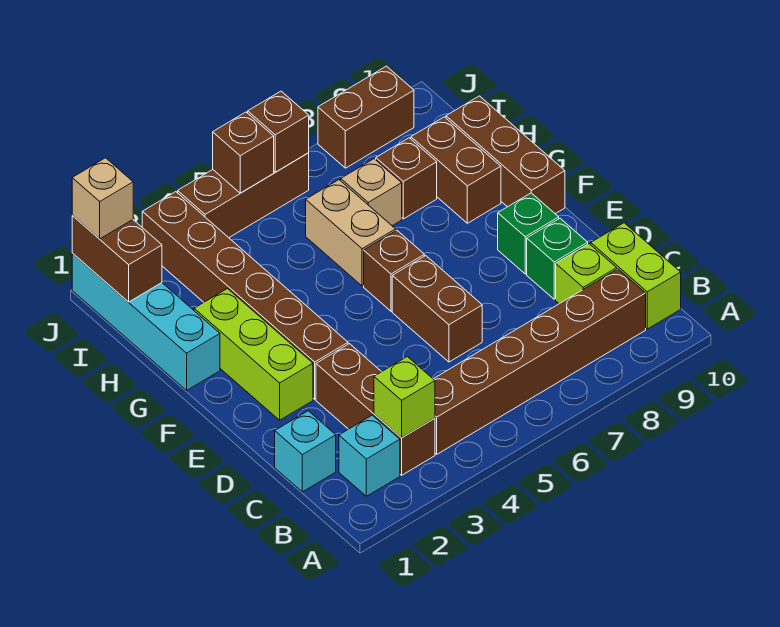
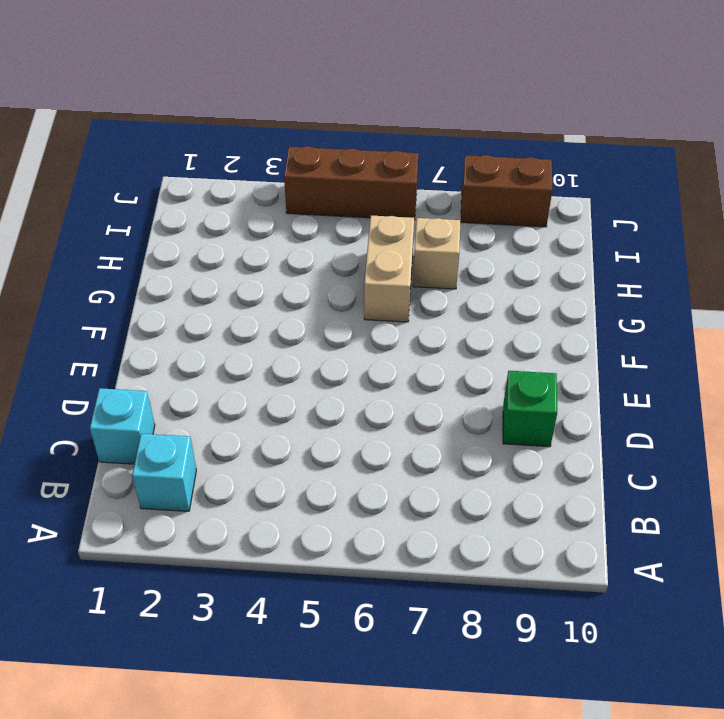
none -> brown brick B3:D3 level 1
none -> brown brick B4:B9 level 1
none -> lime brick B10:C10 level 1

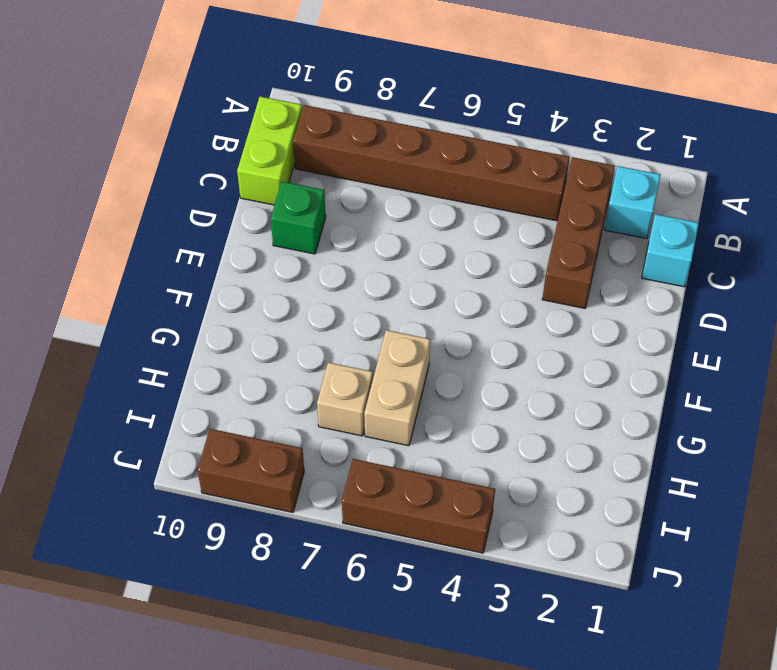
none -> lime brick C9 level 1
none -> brown brick D6:E6 level 1
none -> lime brick E2:G2 level 1

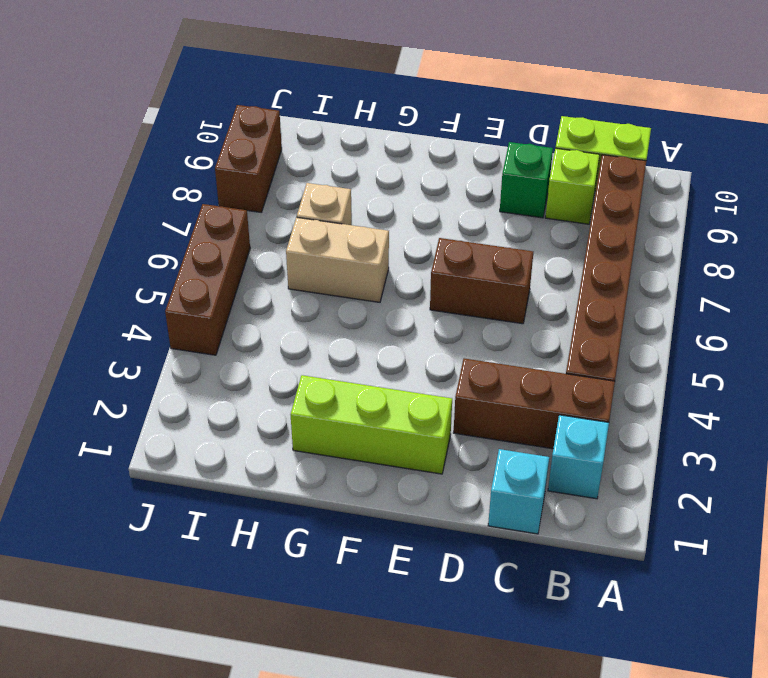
none -> brown brick E3:J3 level 1
none -> green brick E9 level 1
none -> brown brick F6 level 1

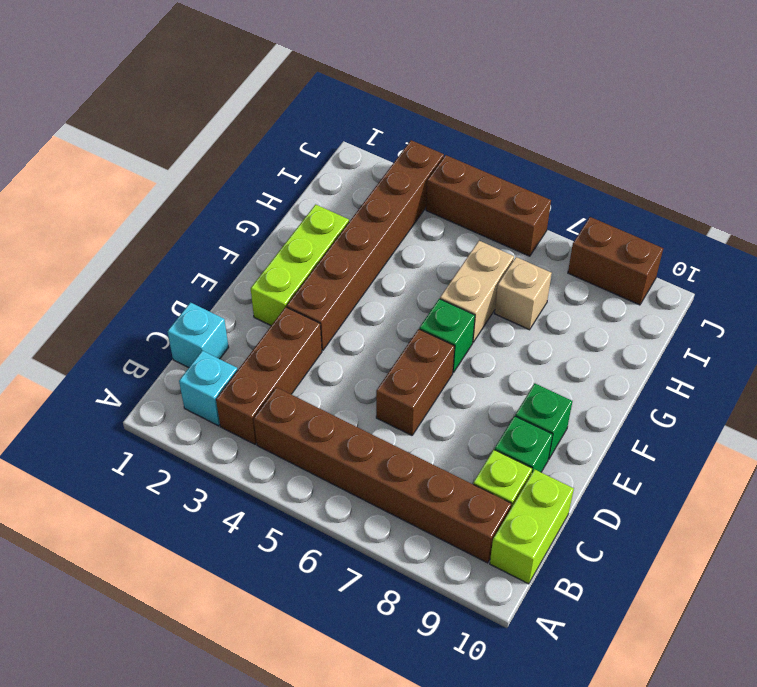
green brick F6 level 1 -> brown brick F6 level 1
none -> brown brick F10:H10 level 1
none -> cyan brick G1:J1 level 1
none -> brown brick G9:H9 level 1

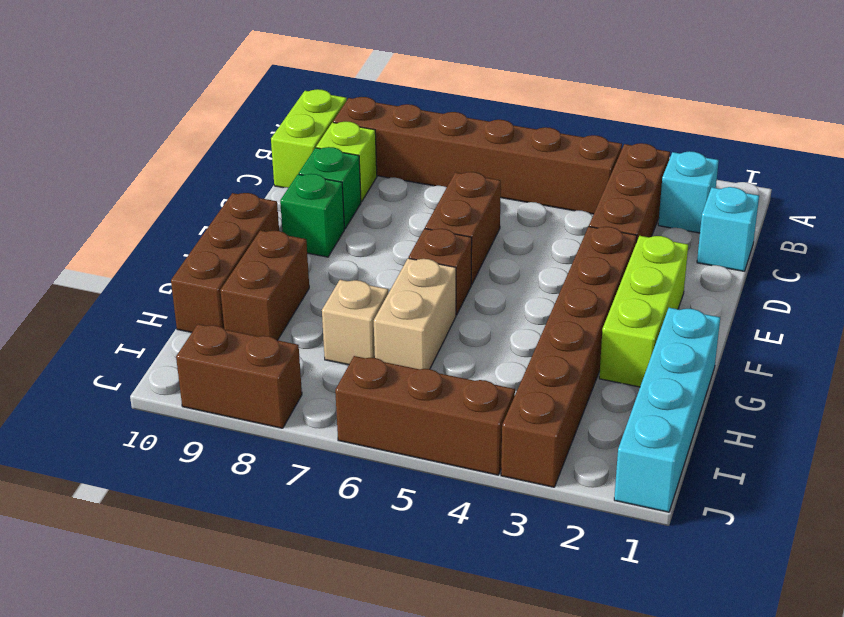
none -> brown brick H8 level 1
none -> lime brick B3 level 2
none -> brown brick I1:J1 level 2

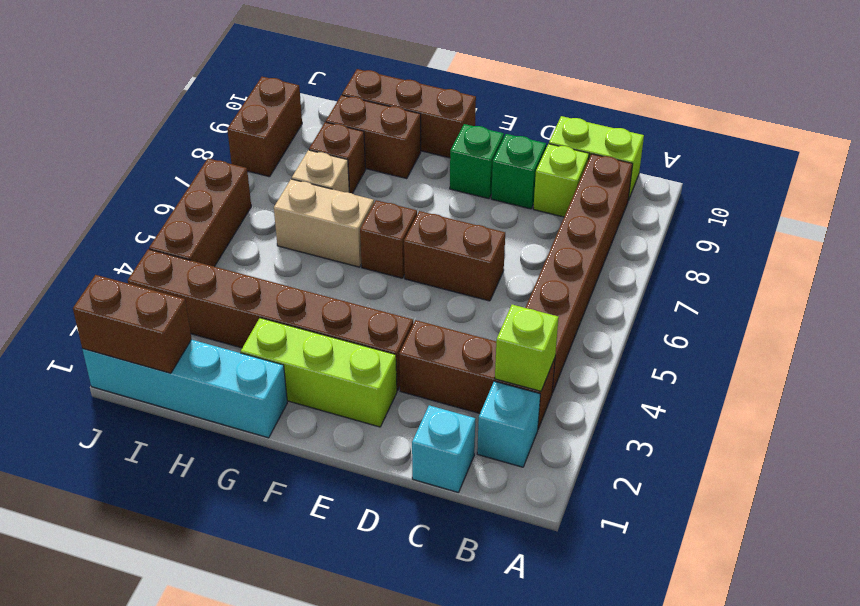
none -> brown brick J5 level 2
none -> brown brick J6 level 2
none -> tan brick J1 level 3

